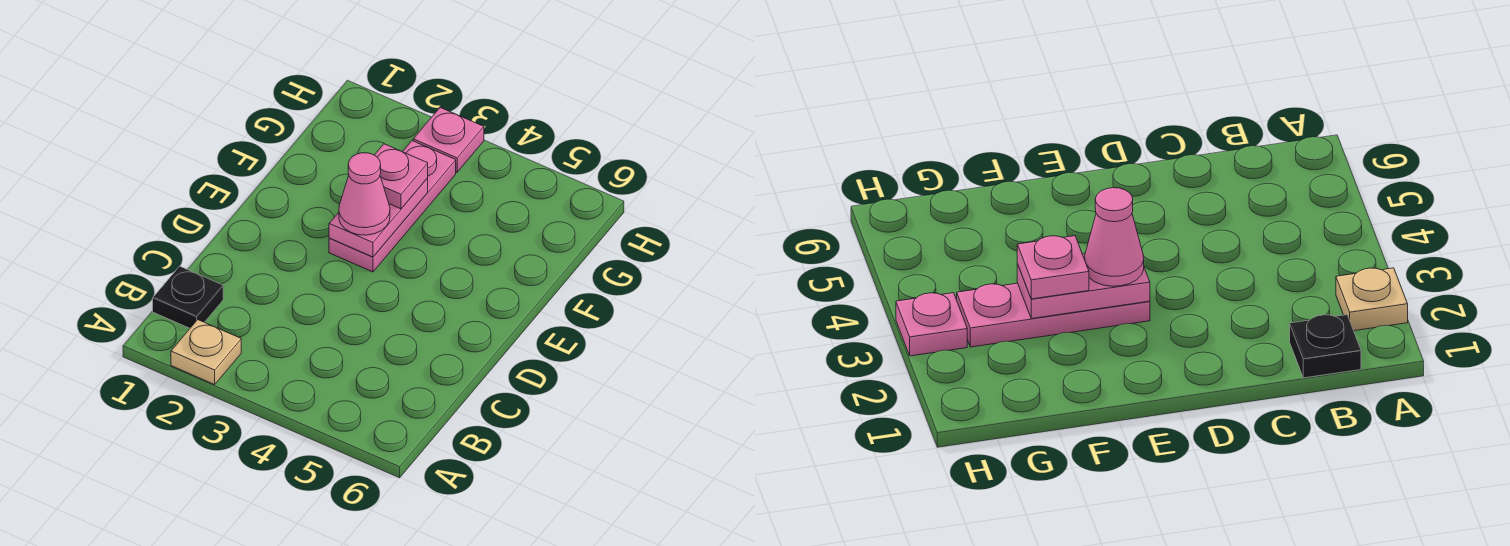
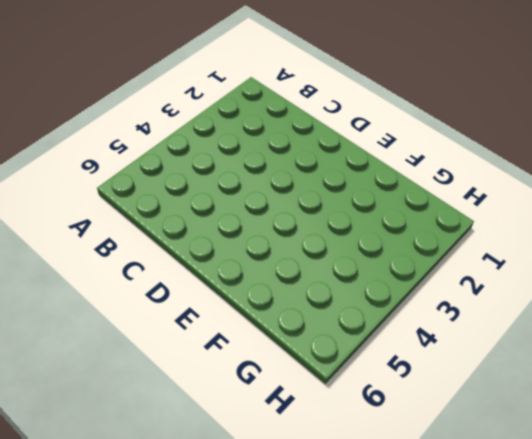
none -> tan plate A2 level 1
none -> black plate B1 level 1

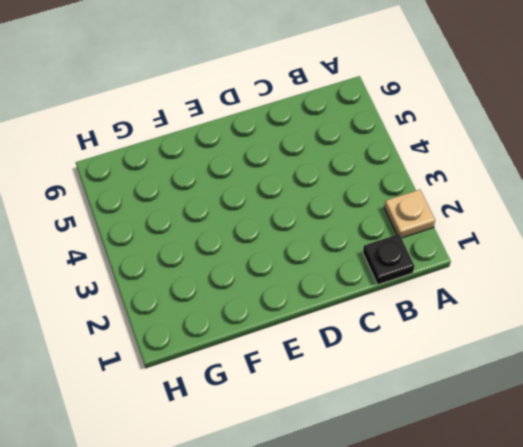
none -> pink plate E3:G3 level 1
none -> pink plate H3 level 1

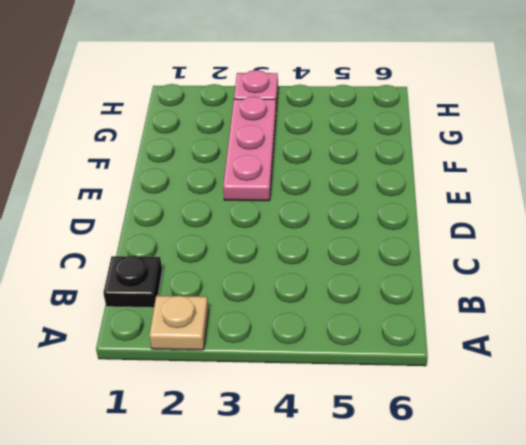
none -> pink plate E3:F3 level 2
none -> pink cone E3 level 3

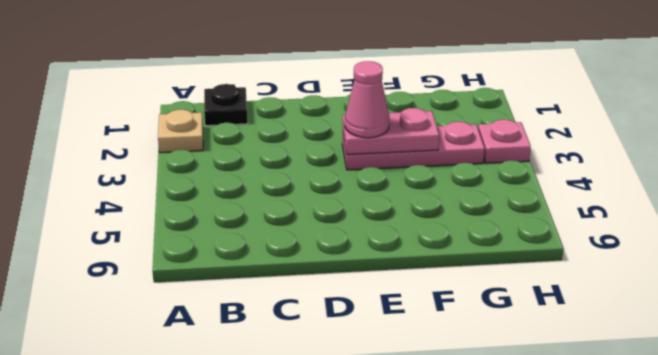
none -> pink plate F3 level 3

